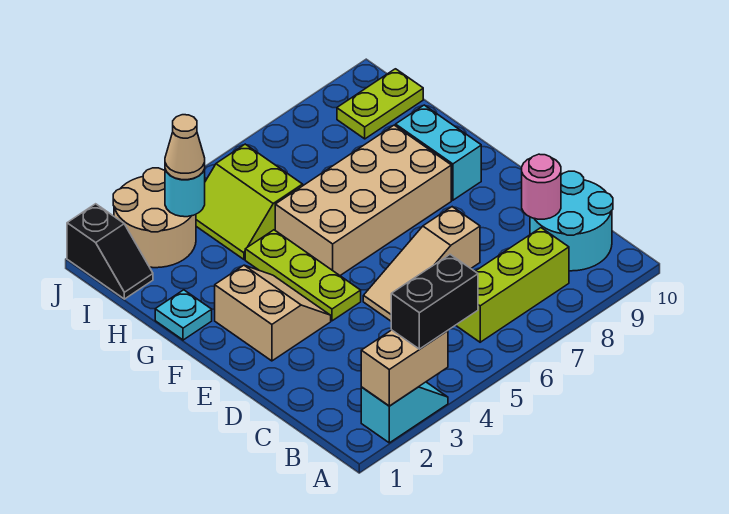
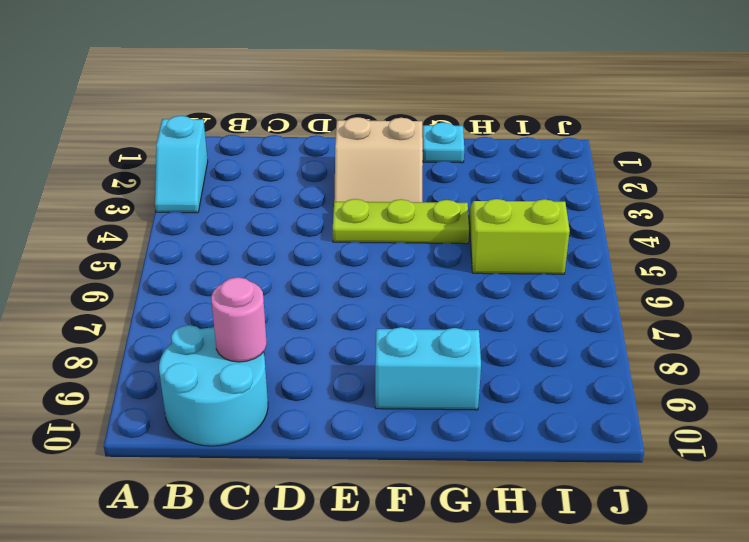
none -> lime brick B6:B8 level 1
none -> tan slope D5:D7 level 1 top 7
none -> tan brick F5:G8 level 1

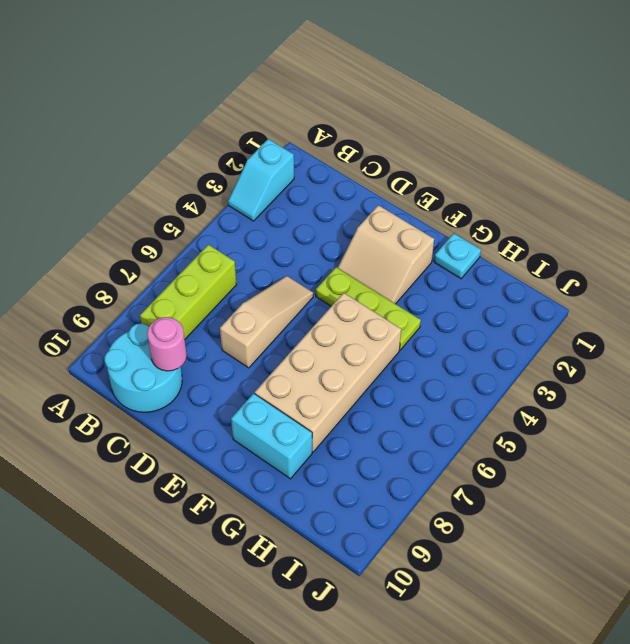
none -> lime slope H4:I5 level 1 top 5
none -> black slope I1:J1 level 1 top J
none -> tan round brick I2:J3 level 1

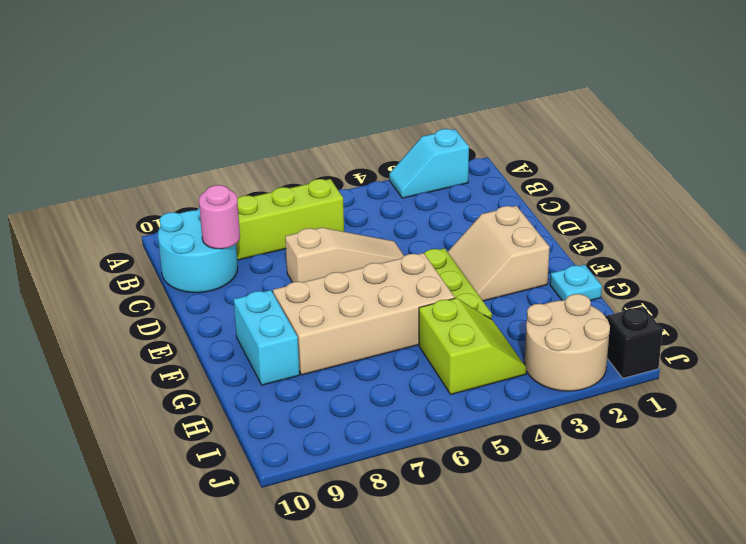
none -> lime plate I9:I10 level 1
none -> tan brick A2:A3 level 2
none -> cyan round brick I3 level 2

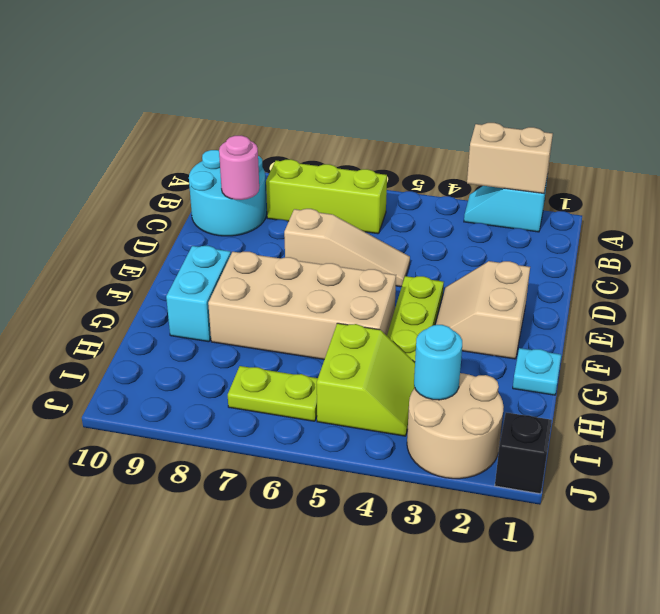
lime plate I6:I7 level 1 -> lime plate I9:I10 level 1
none -> black brick A3:A4 level 3
none -> tan cone I3 level 3

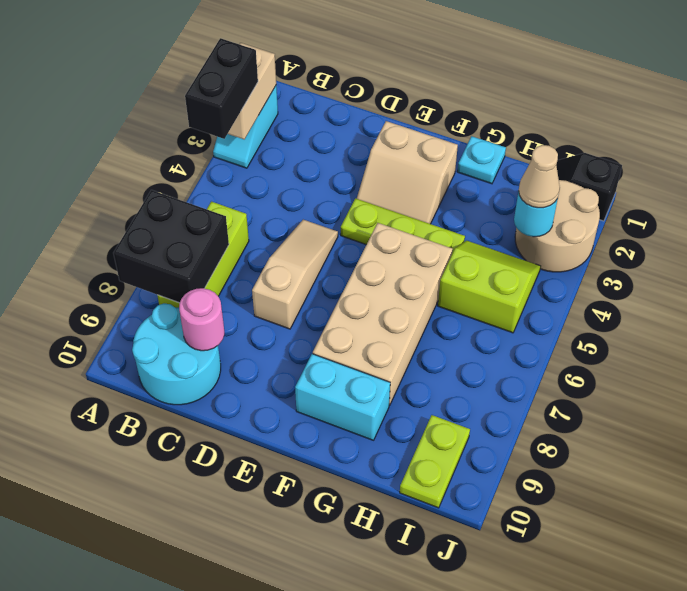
black brick A7:B8 level 2 -> none

